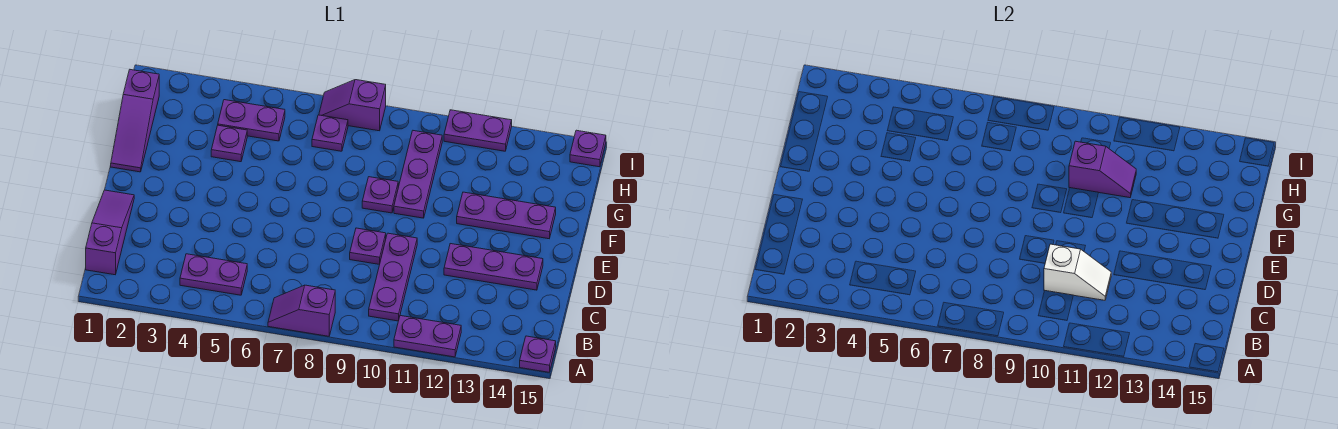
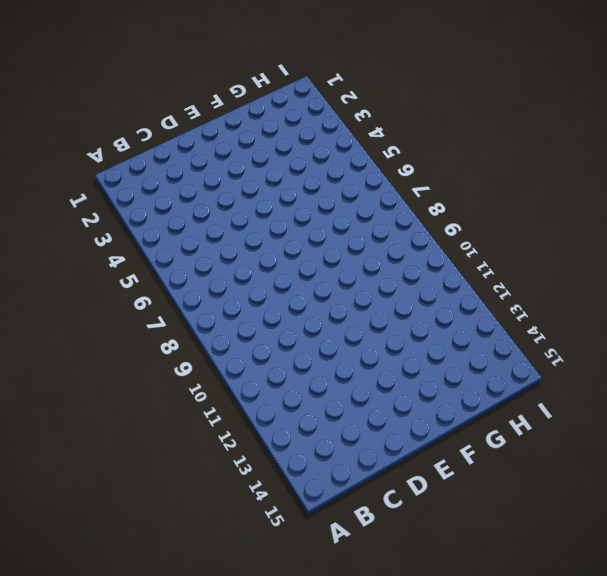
none -> purple slope A7:A8 level 1 top 8
none -> purple plate A11:A12 level 1
none -> purple plate A15 level 1

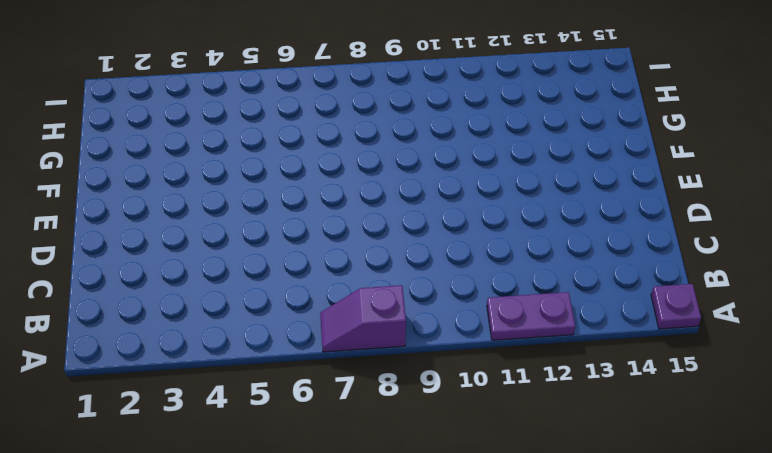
none -> purple slope B1:D1 level 1 top B
none -> purple plate B4:B5 level 1
none -> purple plate B10:D10 level 1

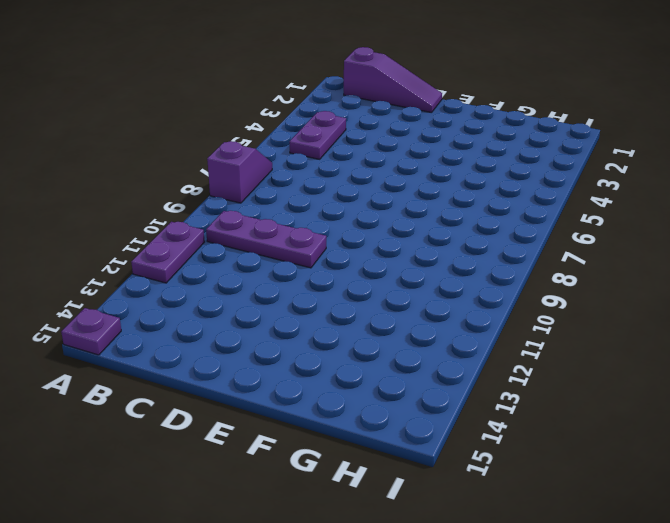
none -> purple plate D9 level 1
none -> purple plate D12:D14 level 1
none -> purple slope F1:H1 level 1 top H

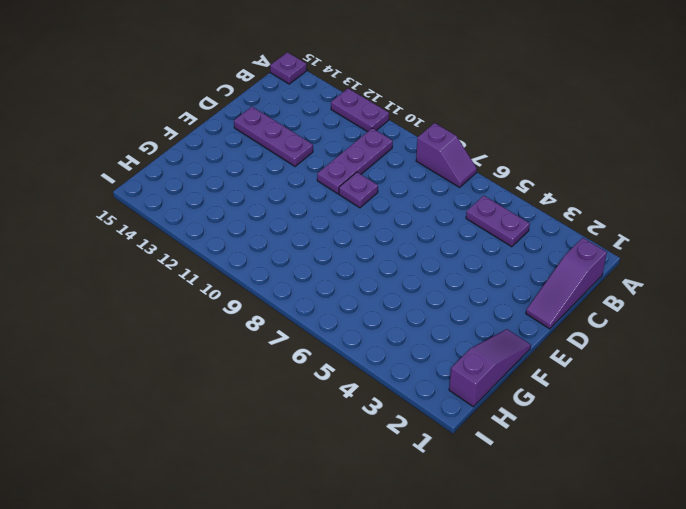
none -> purple plate F9 level 1
none -> purple plate F10:H10 level 1
none -> purple plate F12:F14 level 1

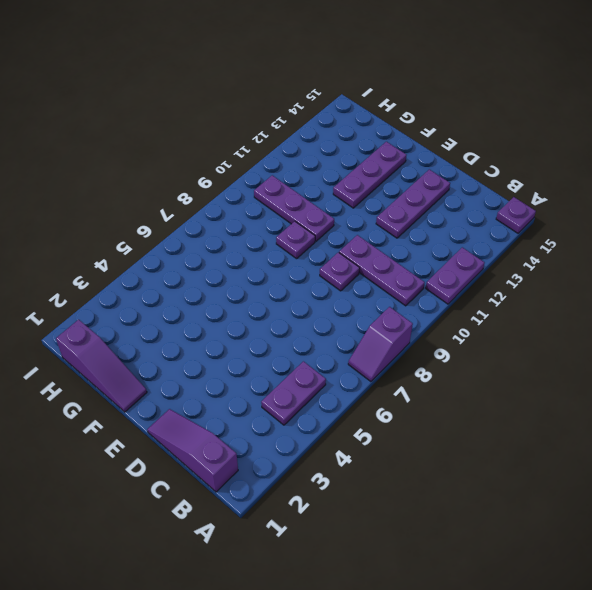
none -> purple plate G4 level 1
none -> purple plate H4:H5 level 1
none -> purple plate H7 level 1

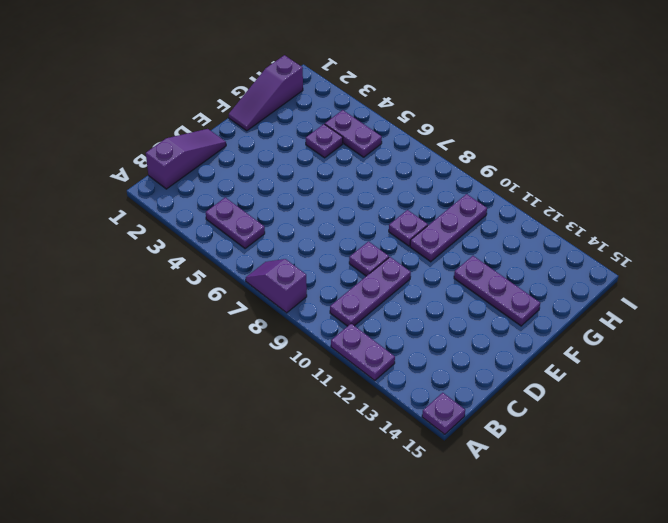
none -> purple plate D12:D14 level 1
none -> purple plate H7 level 1
none -> purple slope I7:I8 level 1 top 8

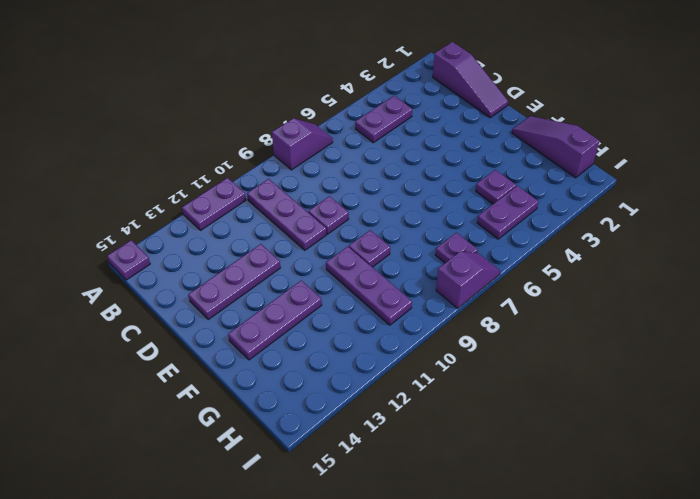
none -> purple plate I11:I12 level 1
none -> purple plate I15 level 1
none -> white slope C10:C11 level 2 top 10

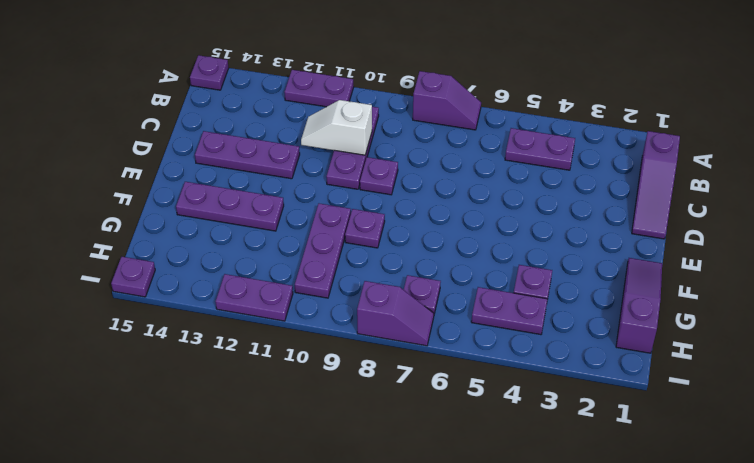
none -> purple slope G10:G11 level 2 top 10

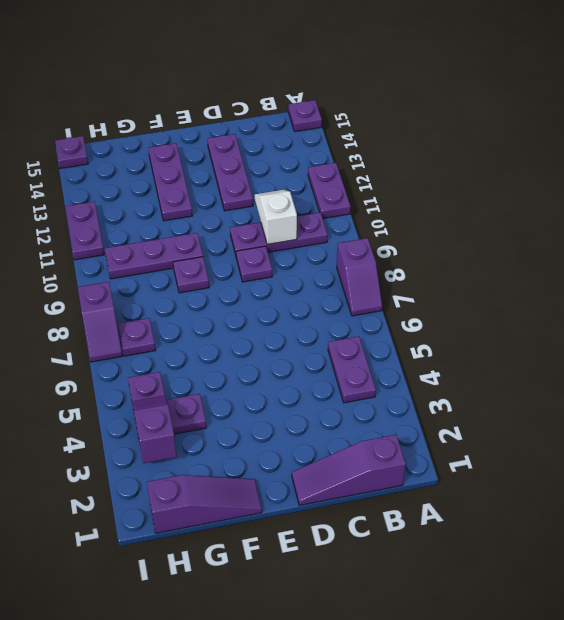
purple slope H3:H4 level 2 top 3 -> purple slope G10:G11 level 2 top 10

